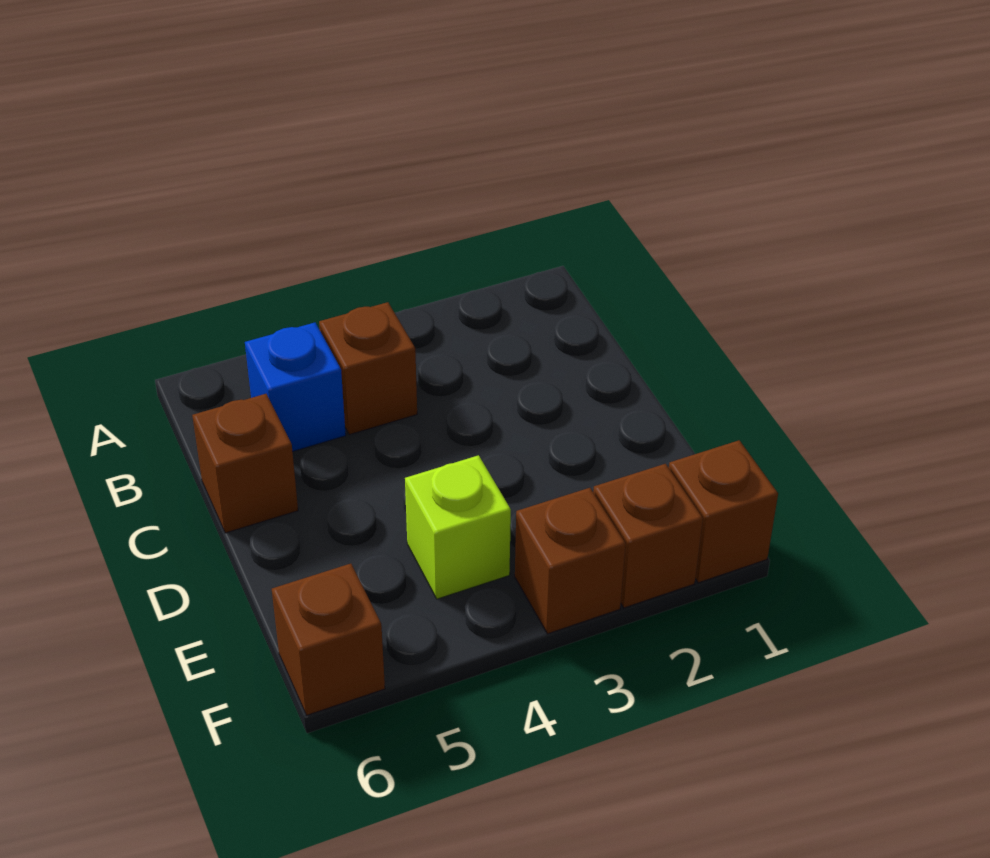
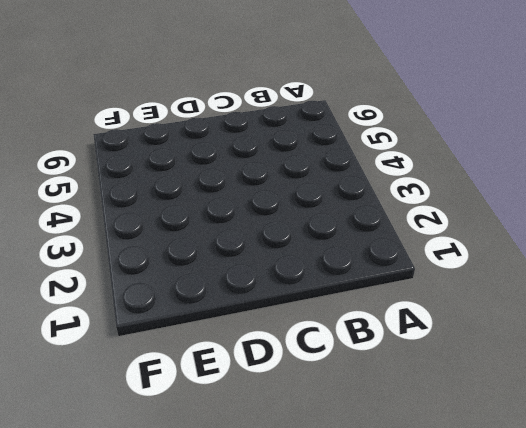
none -> brown brick B4 level 1
none -> blue brick B5 level 1

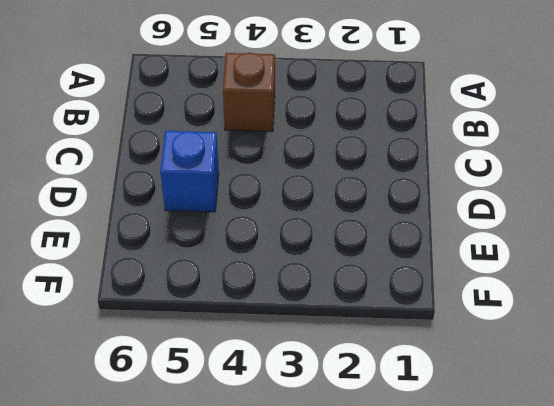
blue brick D5 level 1 -> blue brick B5 level 1
none -> brown brick C6 level 1
none -> lime brick E4 level 1

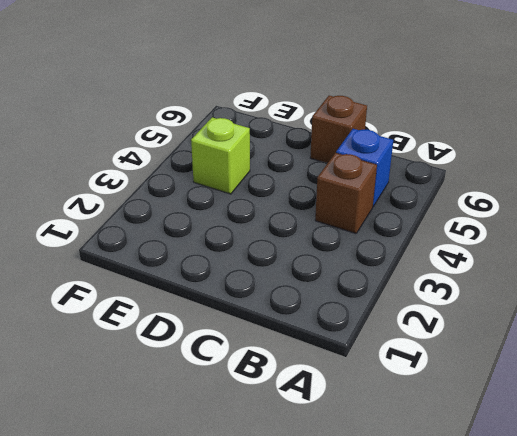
none -> brown brick F1 level 1
none -> brown brick F2 level 1

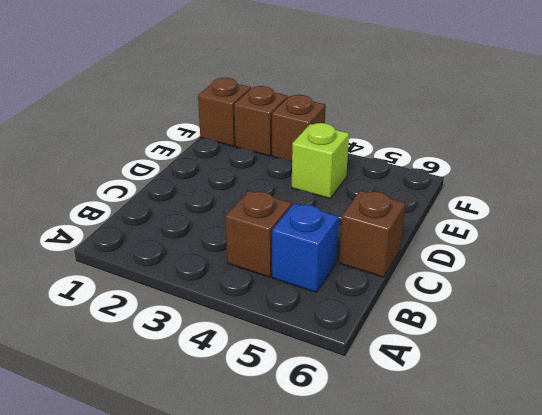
none -> brown brick F6 level 1

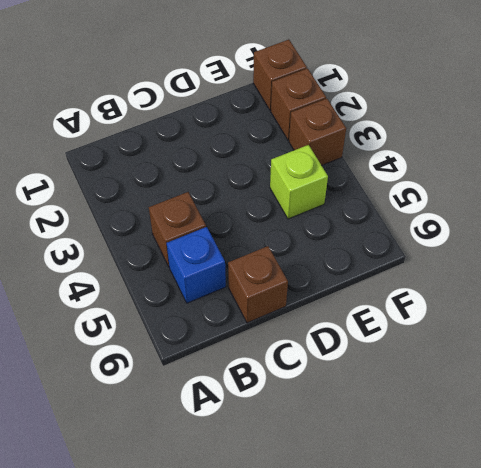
none -> brown brick F6 level 1

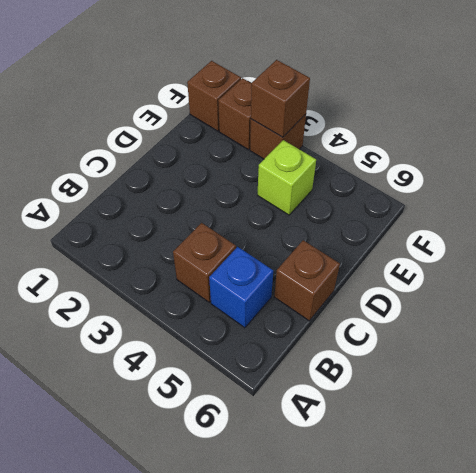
brown brick F3 level 2 -> brown brick F6 level 1

